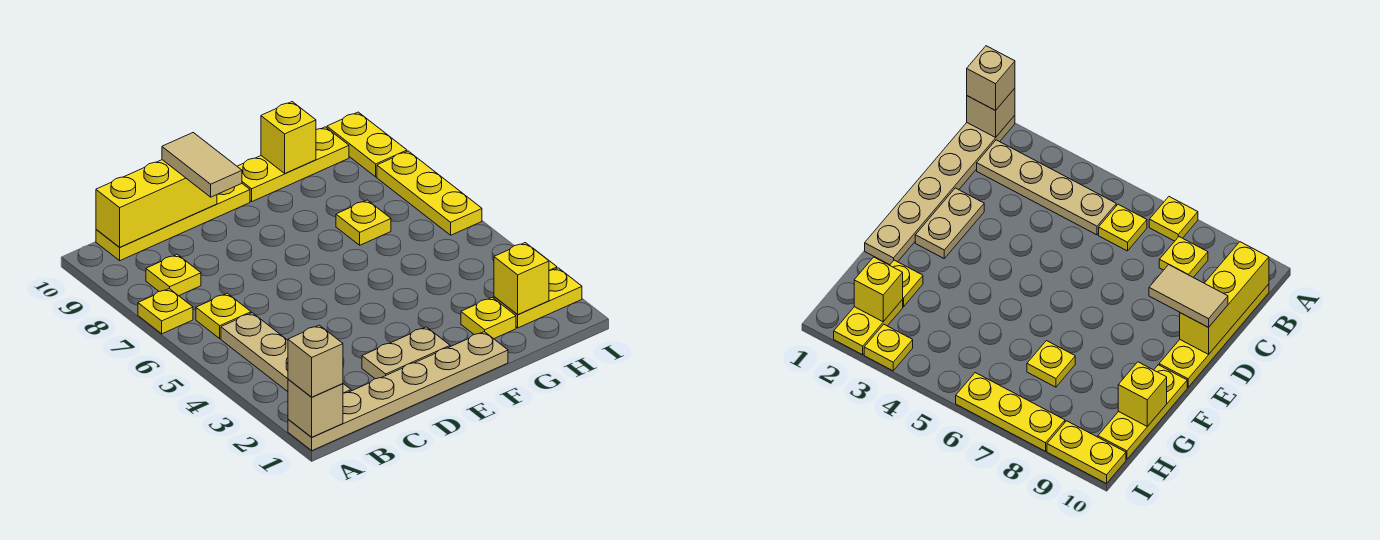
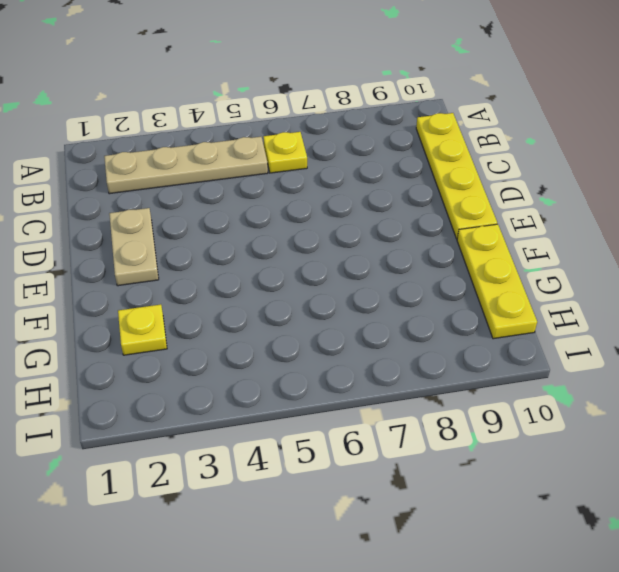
none -> tan plate A1:F1 level 1
none -> yellow plate A7 level 1
none -> yellow plate B8 level 1

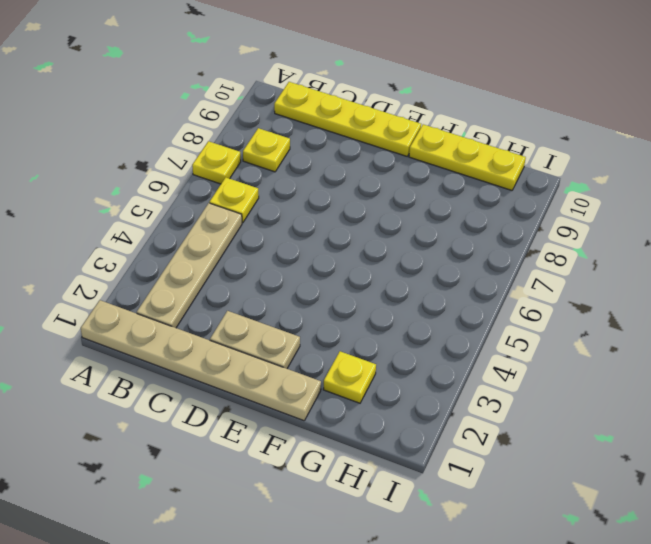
none -> yellow plate G7 level 1
none -> yellow plate H2:I2 level 1
none -> yellow plate I3 level 1

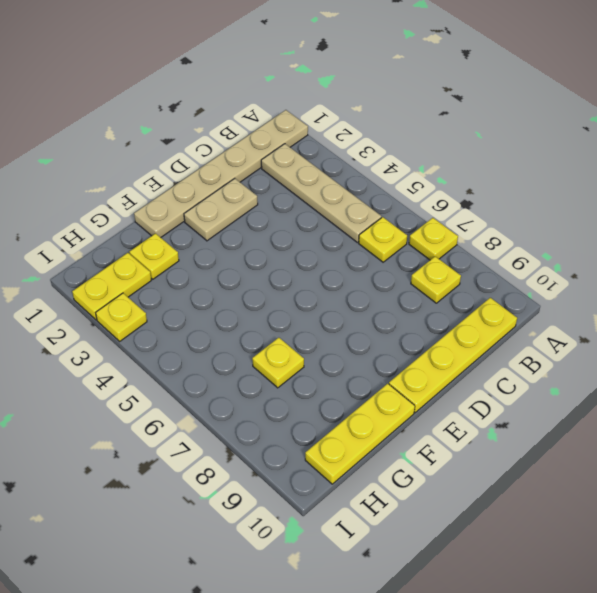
none -> yellow plate I6:I8 level 1
none -> yellow plate I9:I10 level 1
none -> tan brick A1 level 2

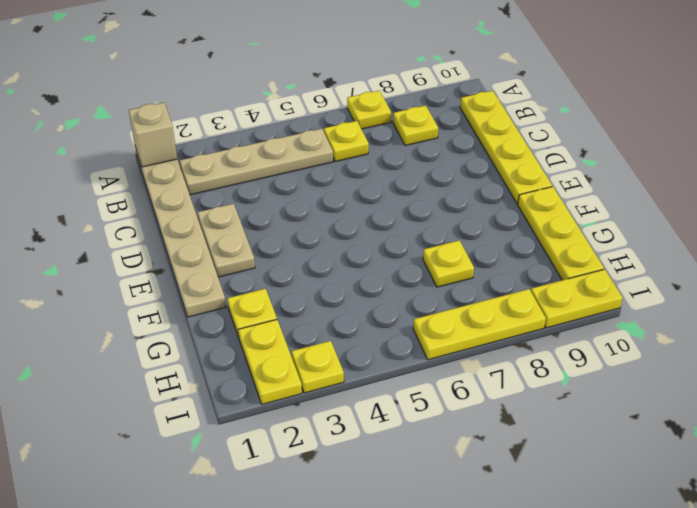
none -> yellow brick B10:D10 level 2
none -> yellow brick G10 level 2
none -> yellow brick H2 level 2

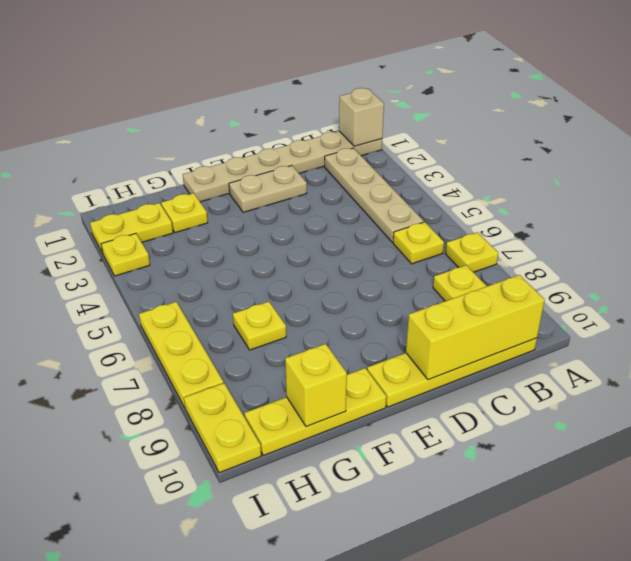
none -> yellow brick H2 level 2
none -> tan brick A1 level 3
none -> tan tile D9:D10 level 3

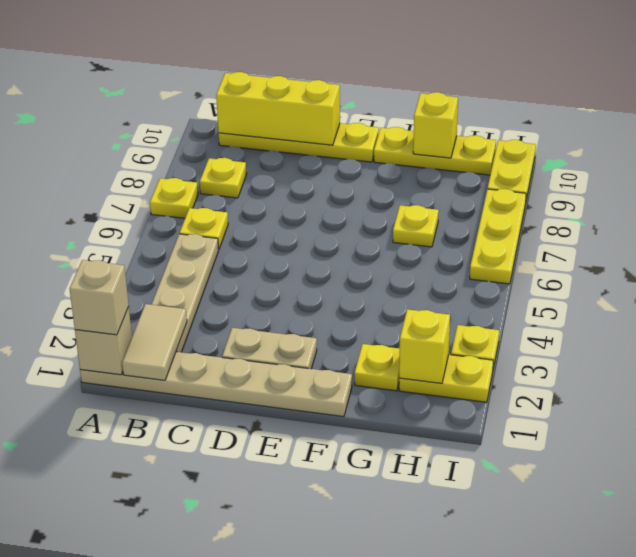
tan tile B1:B2 level 2 -> tan tile D9:D10 level 3

